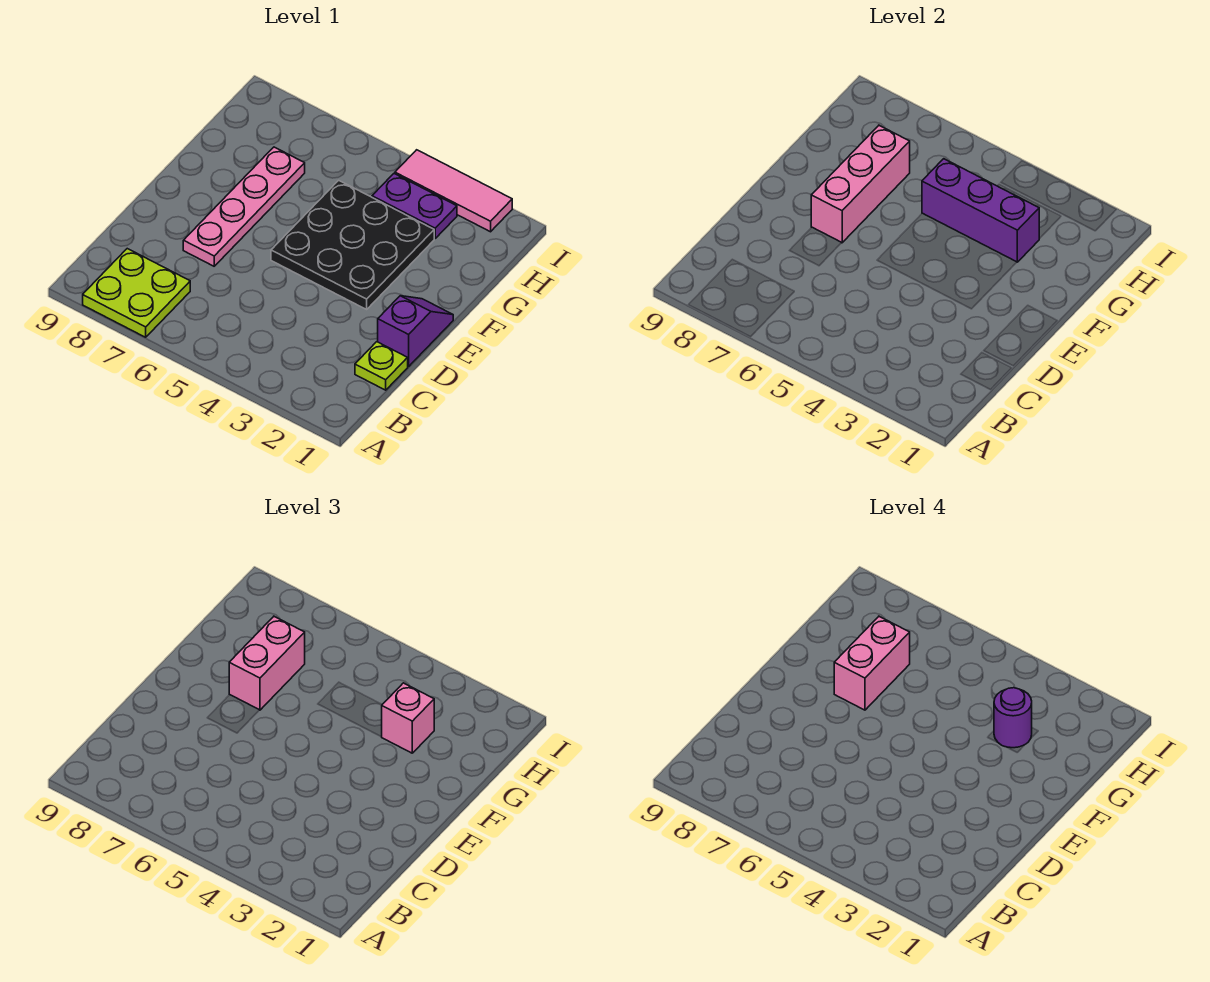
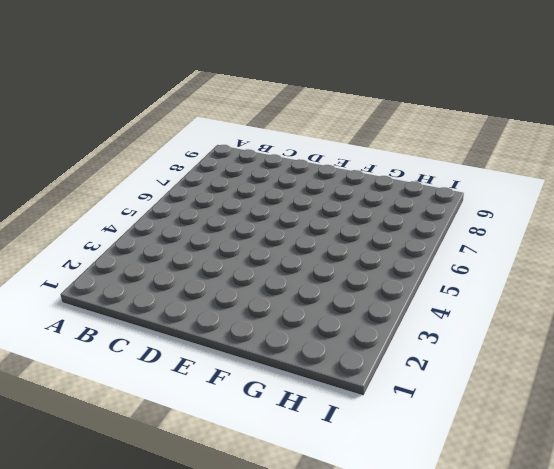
none -> lime plate A7:B8 level 1
none -> lime plate C1 level 1
none -> purple slope D1:E1 level 1 top D

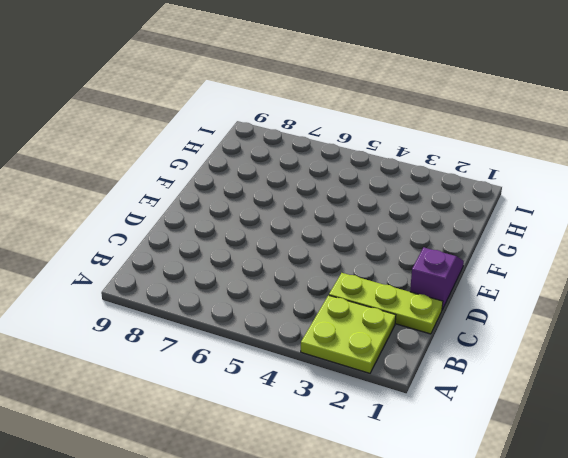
lime plate A2:B3 level 1 -> lime plate A7:B8 level 1
lime plate C1:C3 level 1 -> lime plate C1 level 1
none -> pink plate D7:G7 level 1
none -> black plate E3:G5 level 1
none -> purple plate H3:H4 level 1

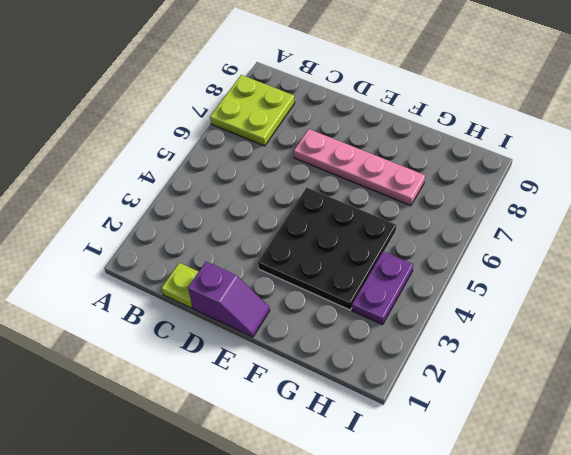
none -> pink tile I2:I4 level 1
none -> pink brick E7:G7 level 2
none -> purple brick G3:G5 level 2

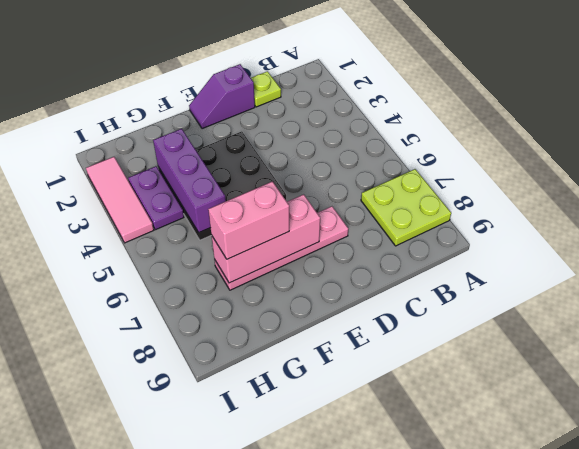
none -> pink brick G3 level 3
none -> pink brick F7:G7 level 4
none -> purple round brick G3 level 4

